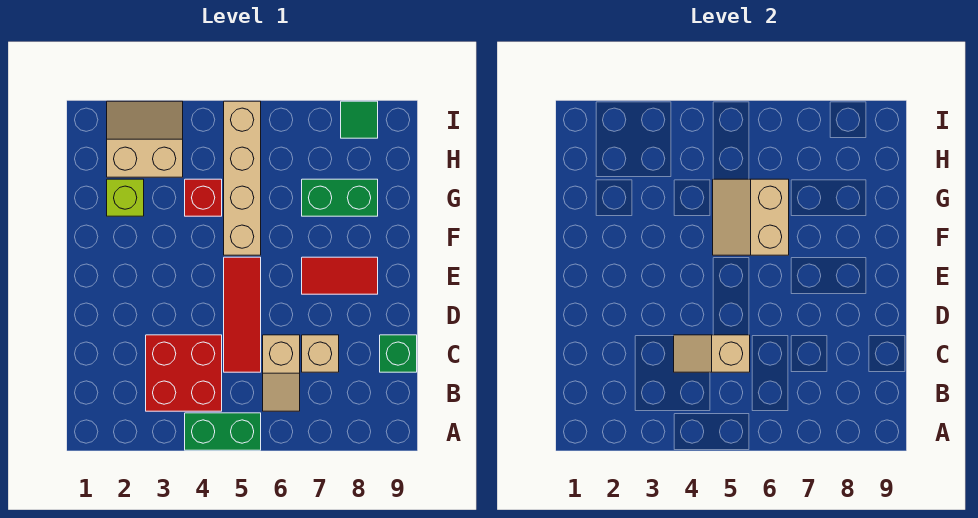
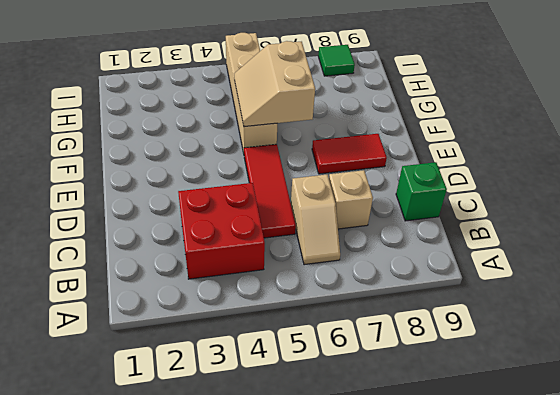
none -> green brick A4:A5 level 1
none -> lime brick G2 level 1
none -> red brick G4 level 1

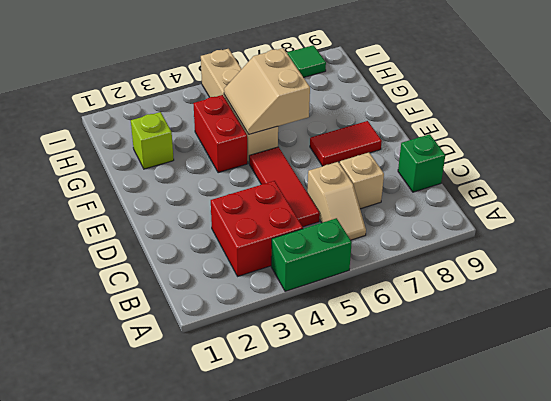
red brick F4:G4 level 1 -> red brick G4 level 1
none -> green brick G7:G8 level 1
none -> tan slope H2:I3 level 1 top H
none -> tan slope C4:C5 level 2 top 5

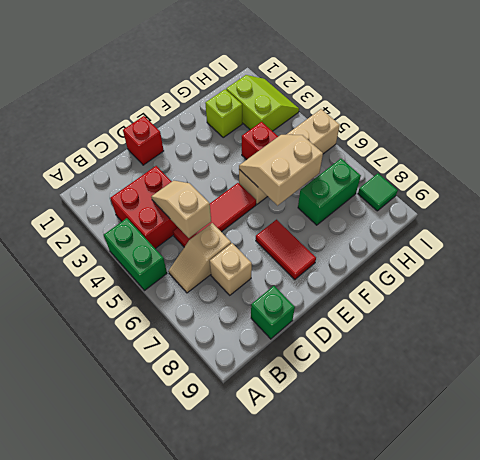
red brick D1 level 1 -> none
green brick G7:H7 level 1 -> green brick G7:G8 level 1
lime slope H2:I3 level 1 top H -> tan slope H2:I3 level 1 top H

